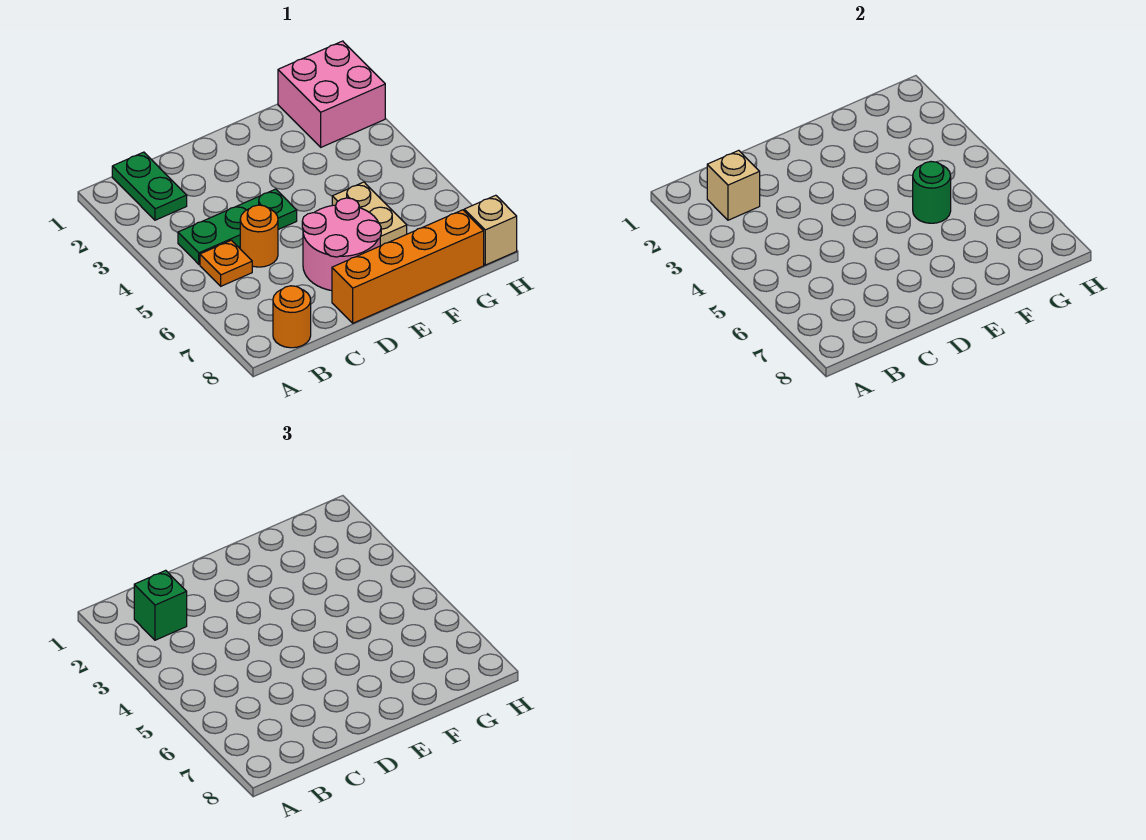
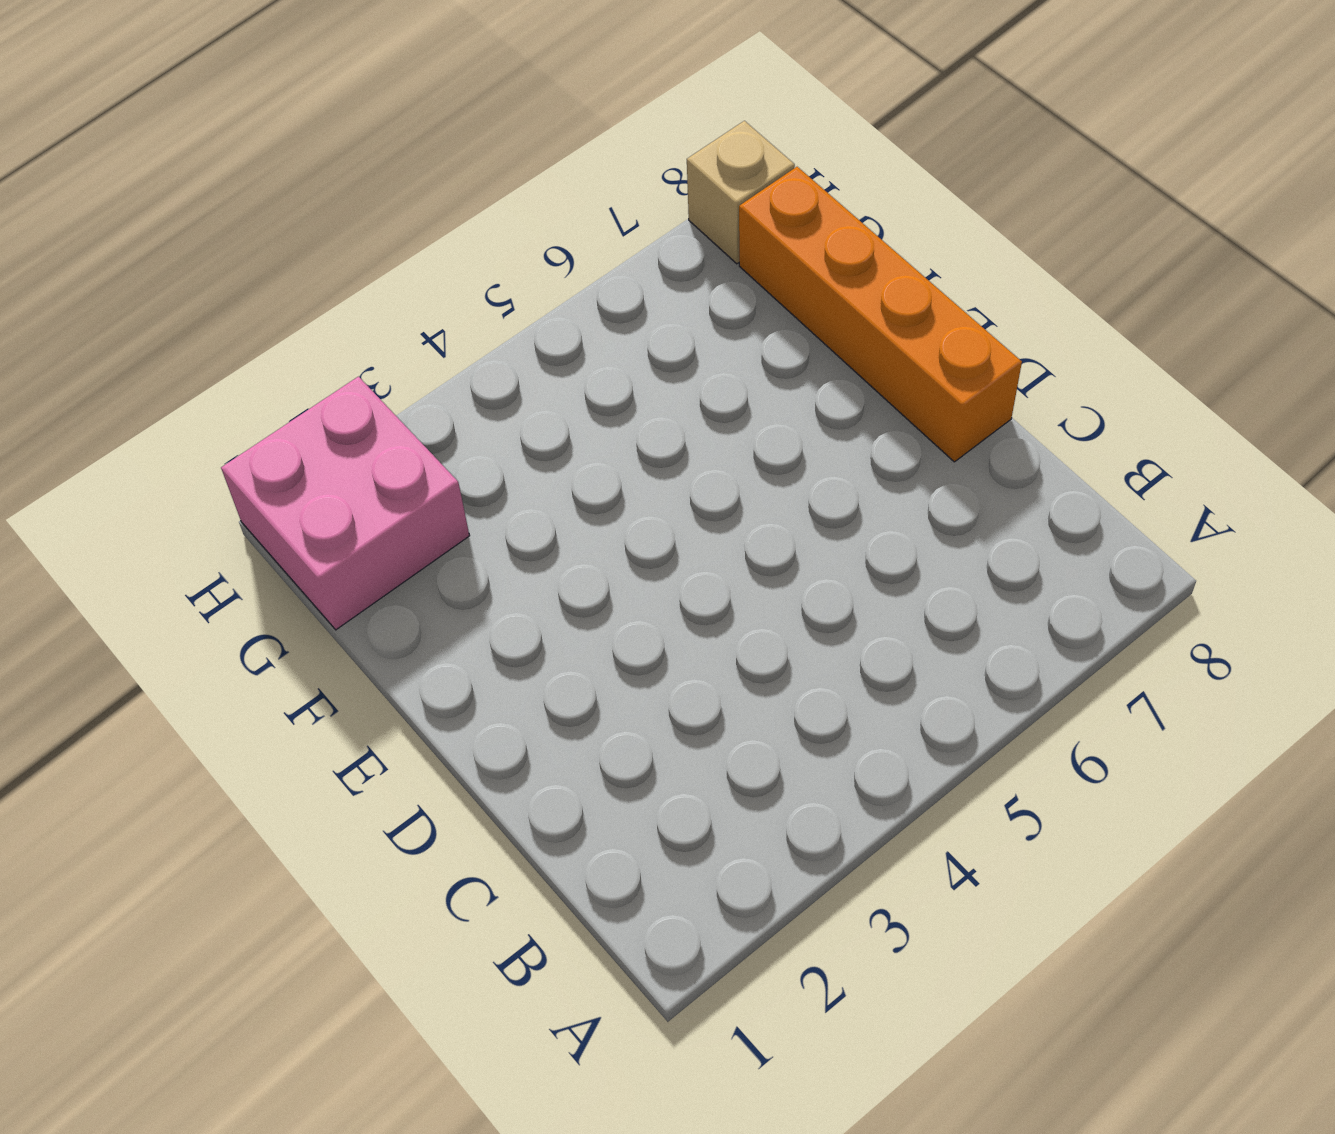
none -> green plate B1:B2 level 1
none -> green plate B4:D4 level 1
none -> orange plate B5 level 1

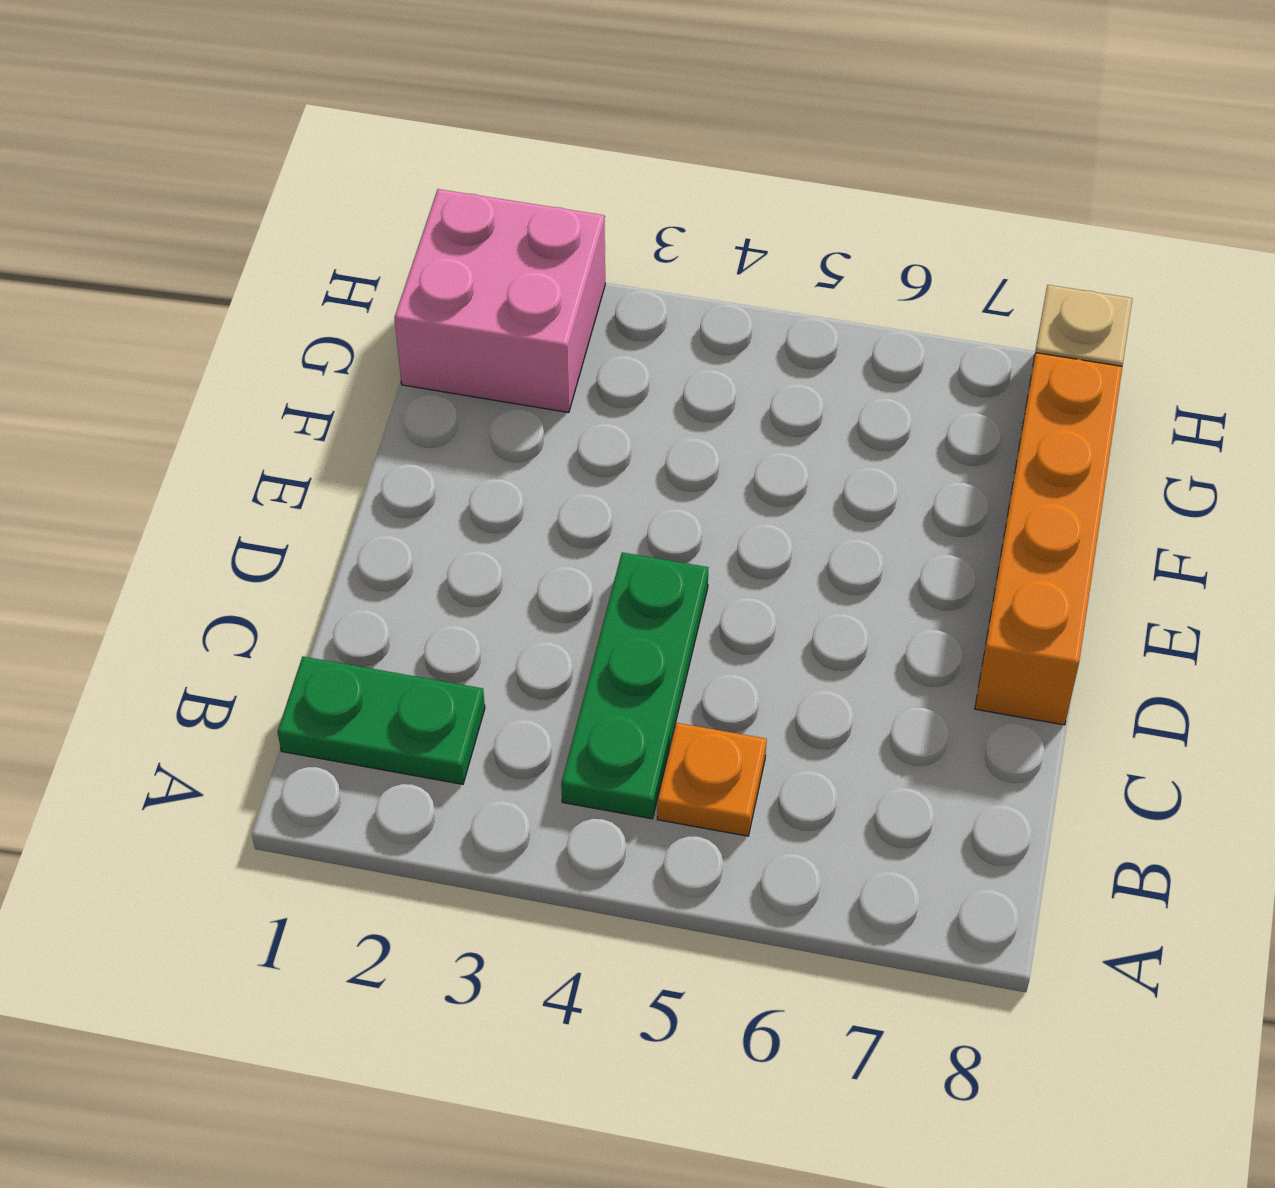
none -> orange round brick B8 level 1
none -> orange round brick C5 level 1
none -> pink round brick D6:E7 level 1

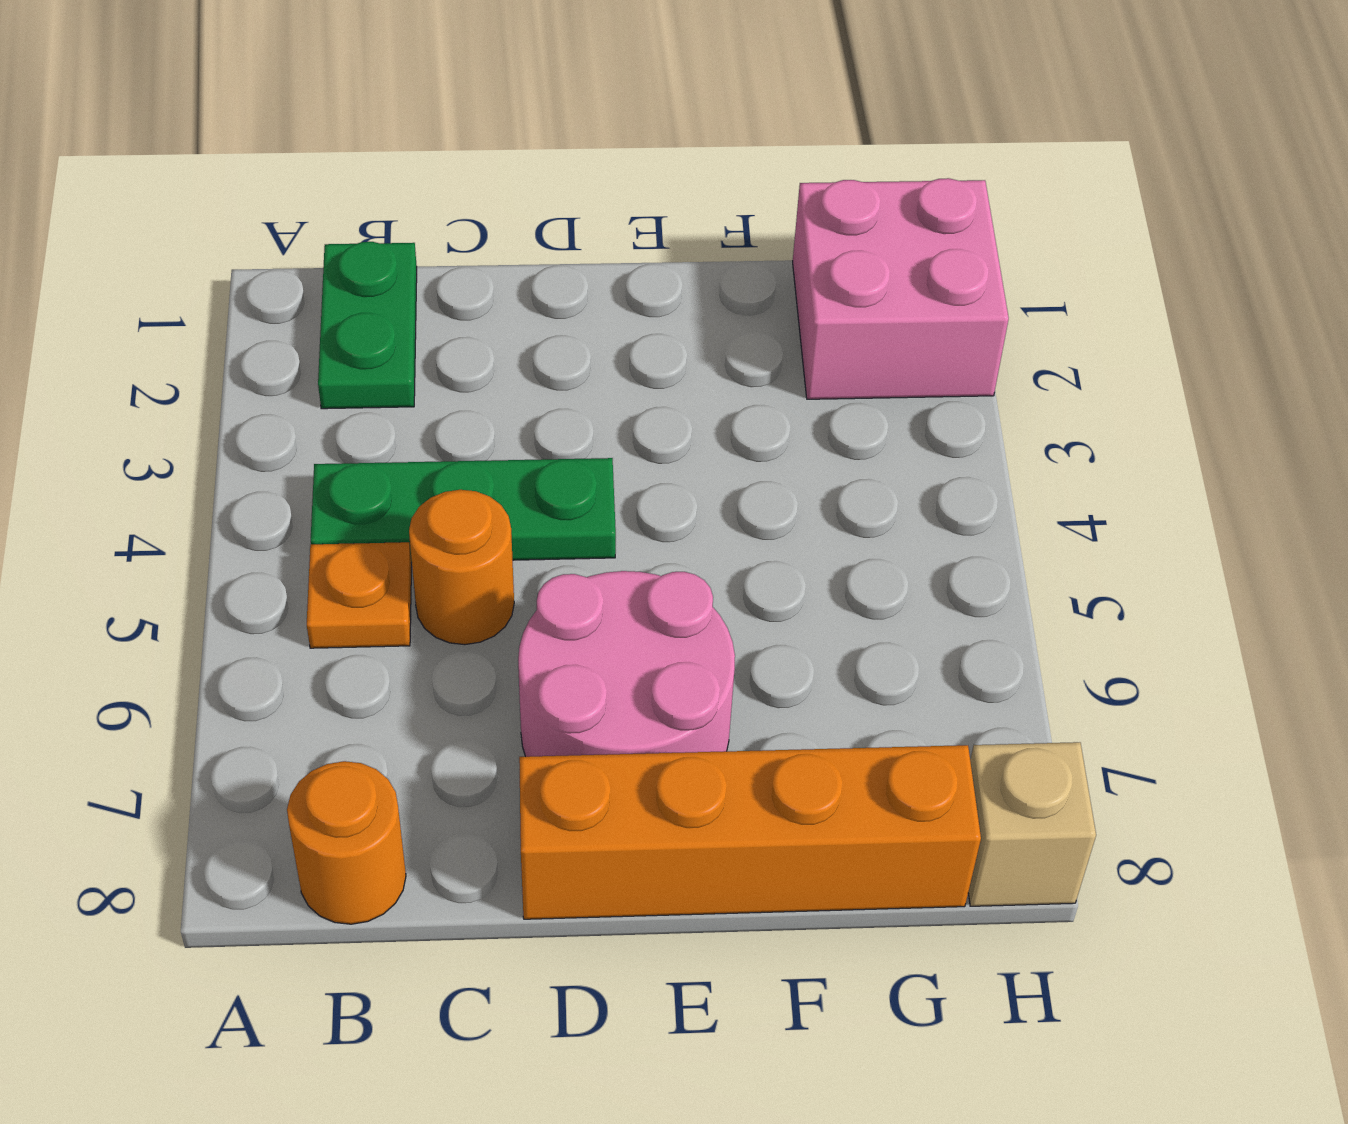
none -> tan plate F5:F6 level 1
none -> tan brick B2 level 2
none -> green round brick F5 level 2

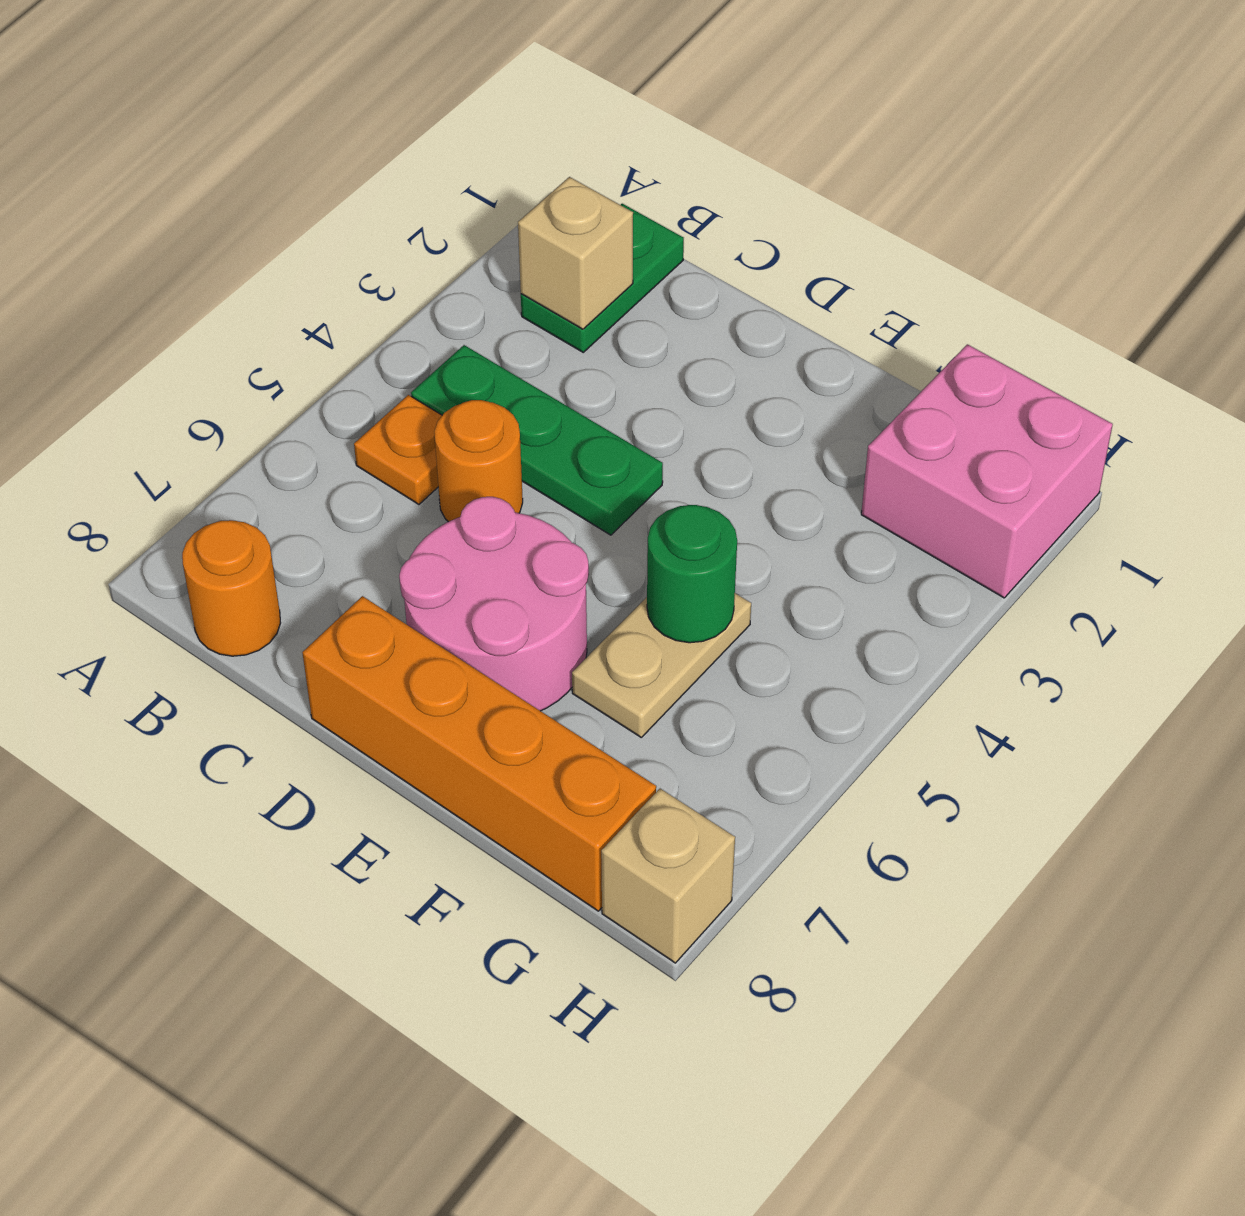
none -> green brick B2 level 3

